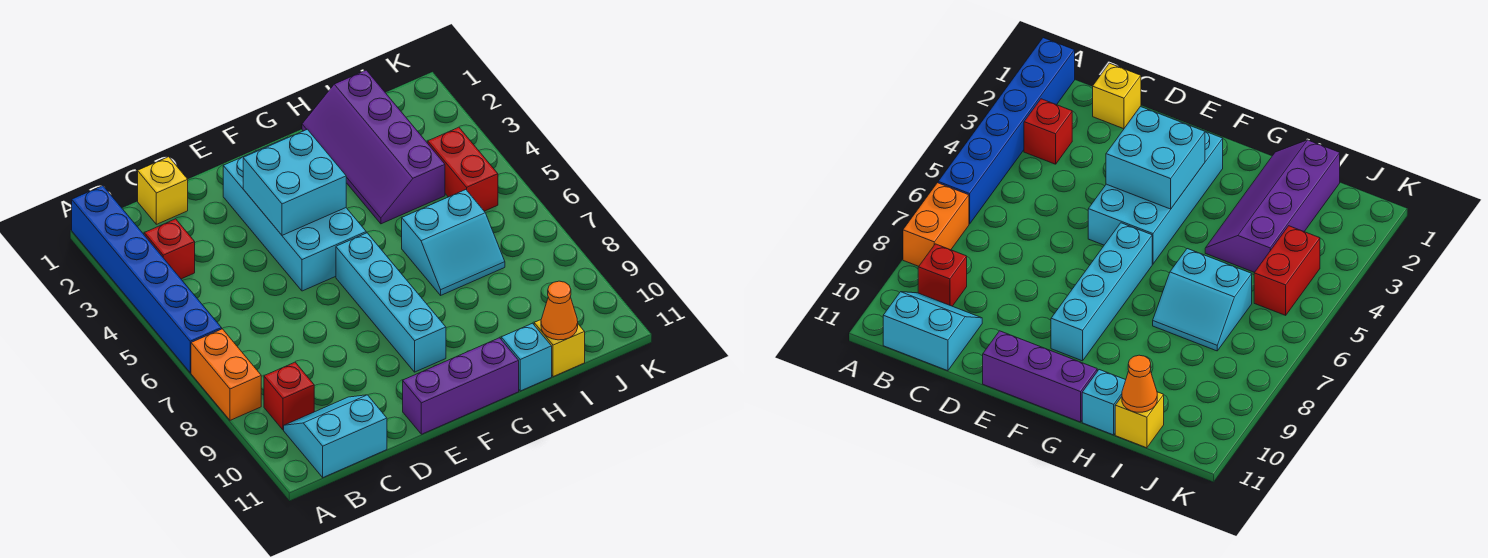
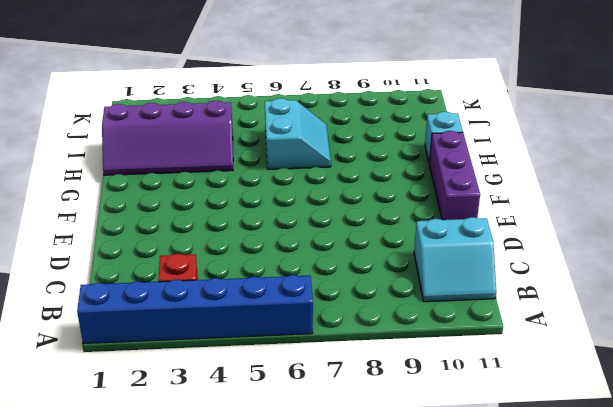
cyan slope B10:C11 level 1 top C -> cyan slope B10:C11 level 1 top 11
none -> orange brick A7:A8 level 1
none -> red brick B9 level 1
none -> yellow brick C1 level 1

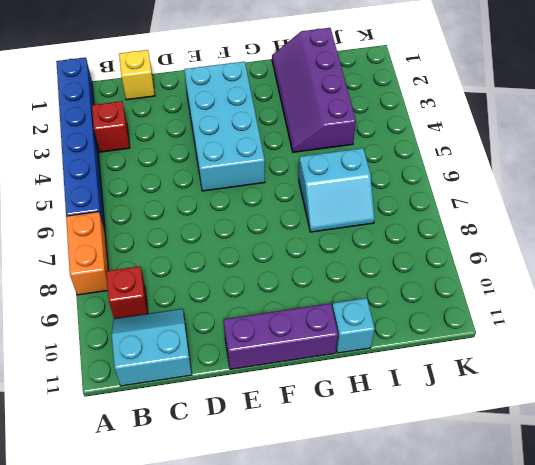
none -> cyan brick F6:F9 level 1
none -> yellow brick I11 level 1
none -> red brick J4:J5 level 1

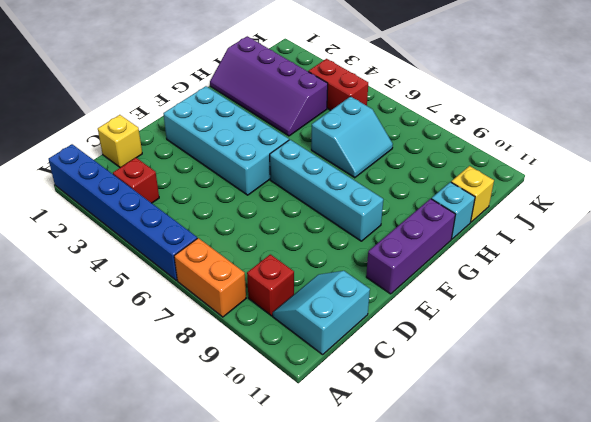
none -> cyan brick E3:F4 level 2
none -> orange cone I11 level 2

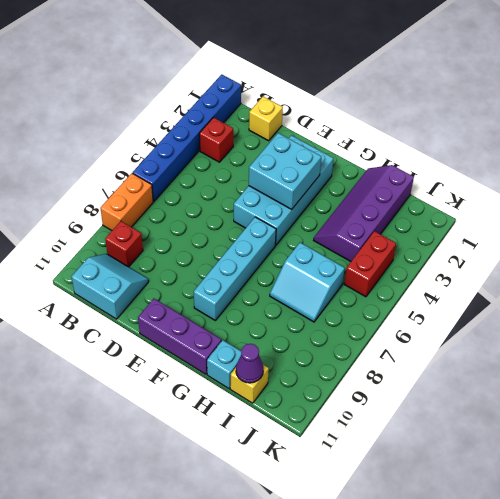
purple cone I11 level 2 -> orange cone I11 level 2

